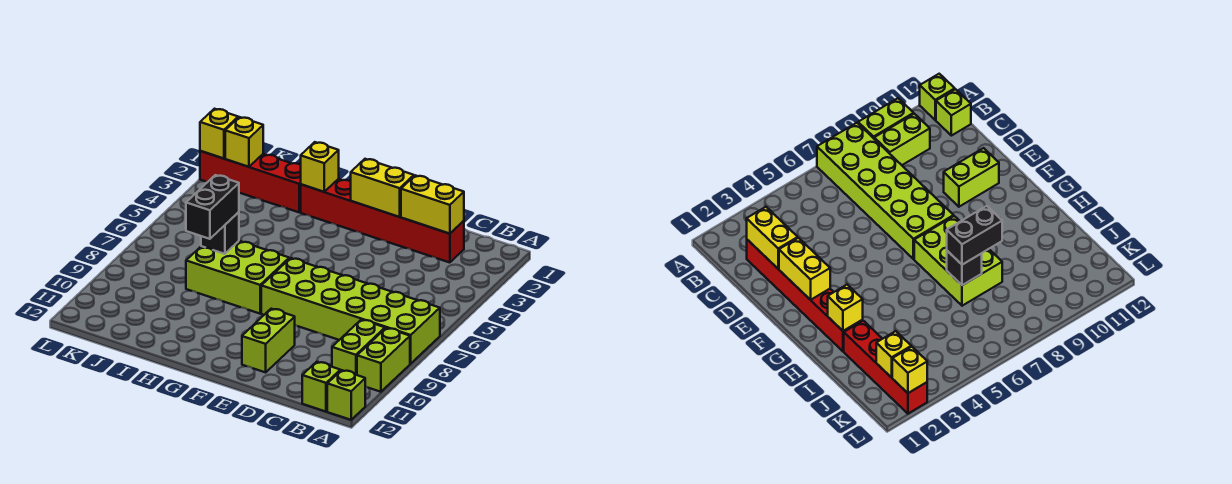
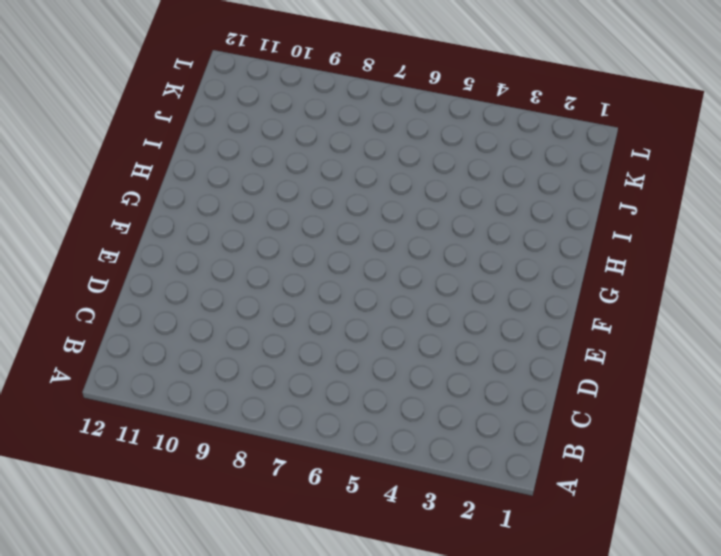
none -> lime brick A7:F8 level 1
none -> lime brick A9:A10 level 1
none -> lime brick A12 level 1

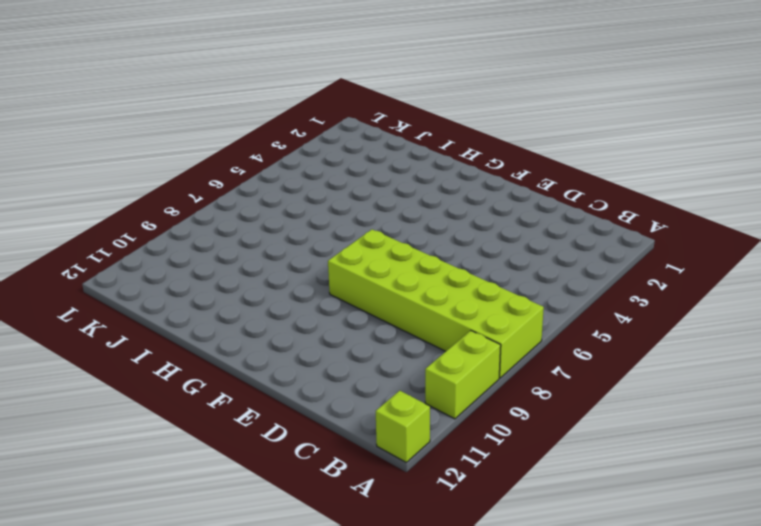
none -> lime brick B9:B10 level 1
none -> lime brick B12 level 1
none -> red brick C2:H2 level 1

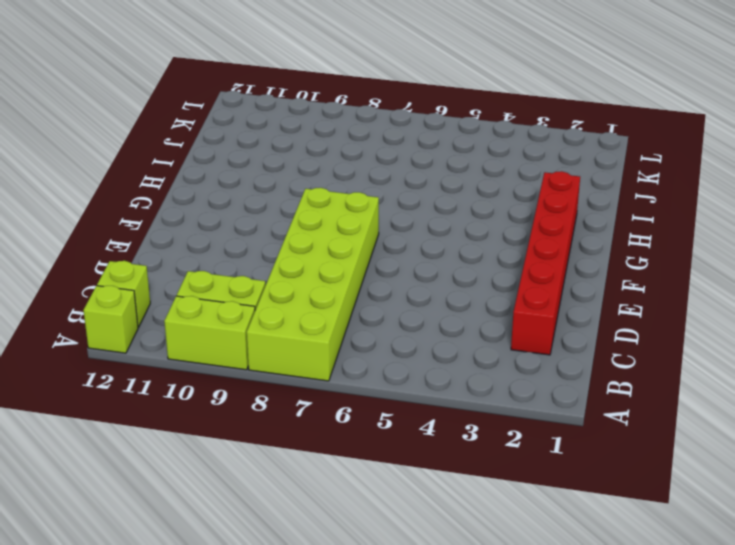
none -> lime brick E10:E11 level 1
none -> lime brick G7:I8 level 1
none -> red brick I2:L2 level 1

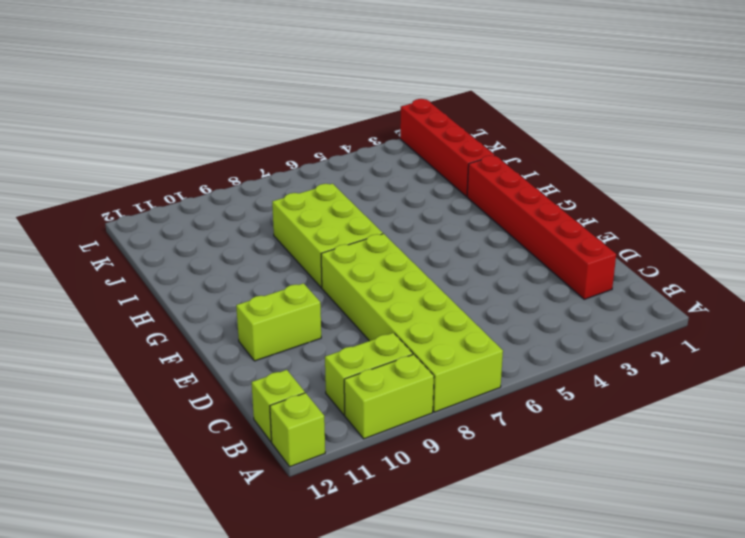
none -> yellow brick C2:D2 level 2
none -> yellow brick E2:F2 level 2
none -> yellow brick H2 level 2

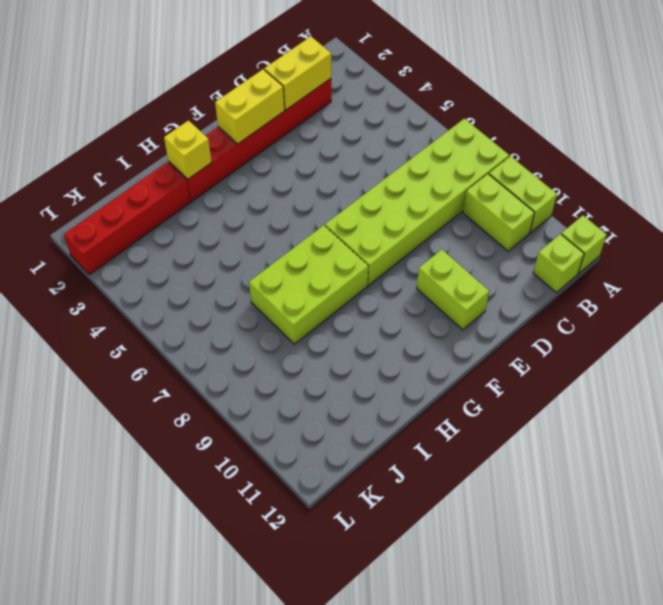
none -> black brick I7 level 2
none -> yellow brick K2 level 2
none -> yellow brick L2 level 2

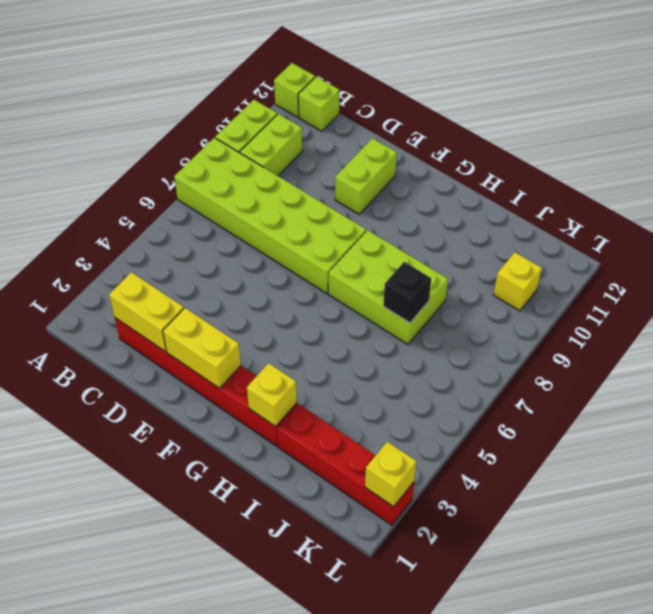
yellow brick K10 level 1 -> yellow brick K2 level 2
none -> black brick I7:I8 level 3

